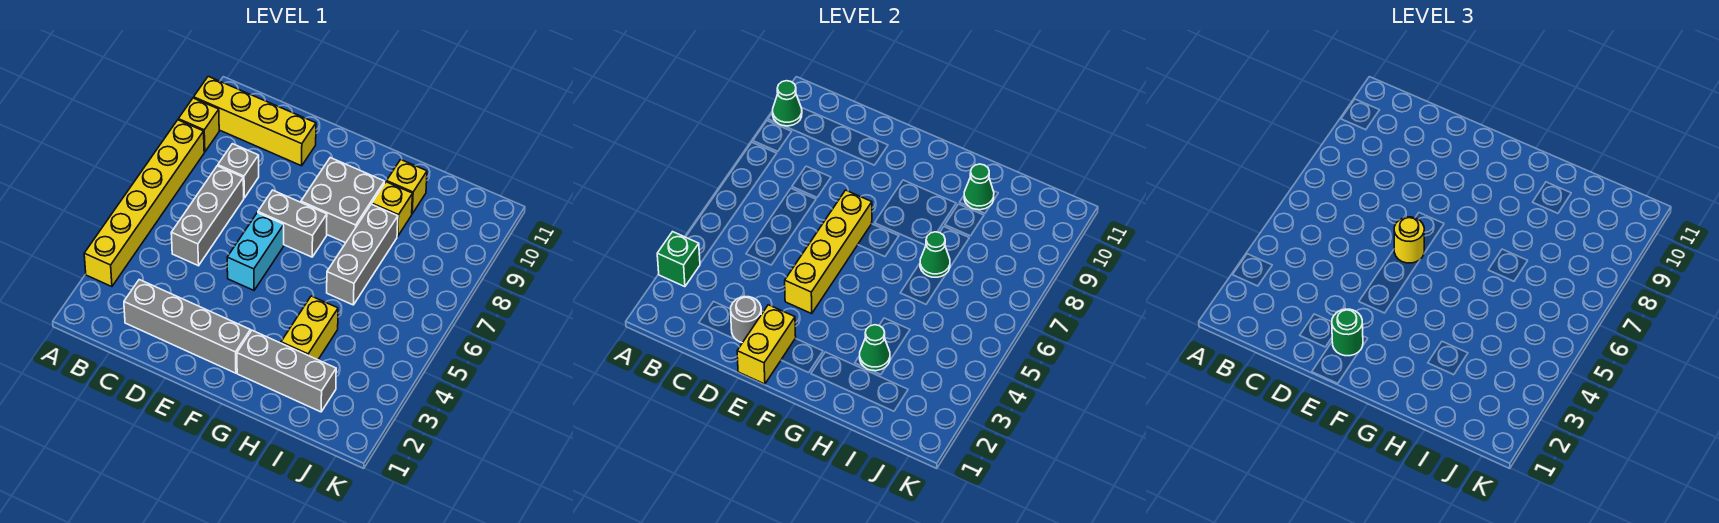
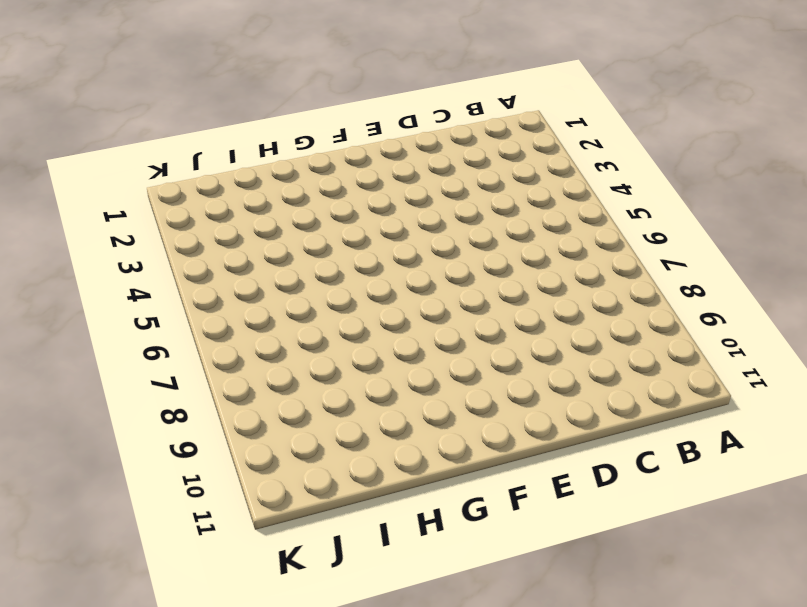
none -> yellow brick A3:A8 level 1
none -> yellow brick A9 level 1
none -> yellow brick A10:D10 level 1

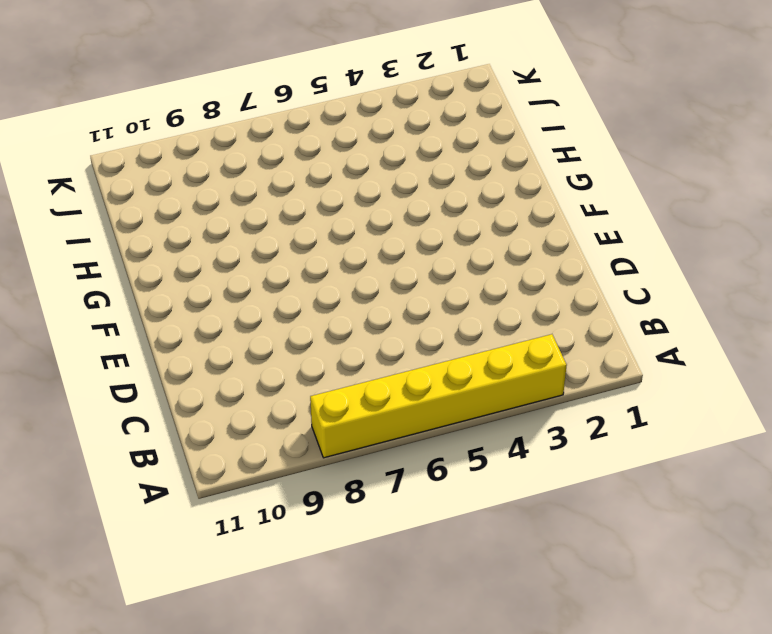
none -> yellow brick A9 level 1
none -> yellow brick A10:D10 level 1
none -> grey brick C2:F2 level 1

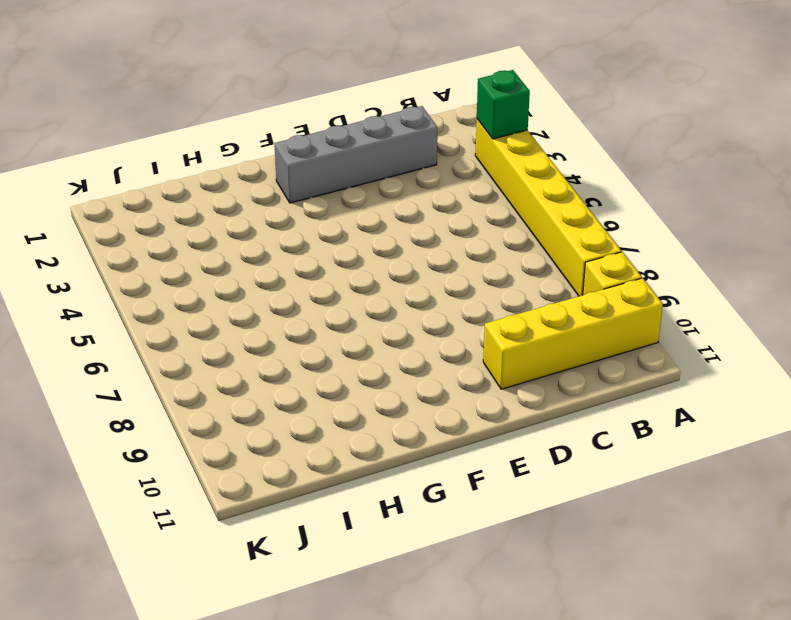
none -> grey brick C5:C7 level 1
none -> grey brick C8 level 1
none -> cyan brick E5:E6 level 1

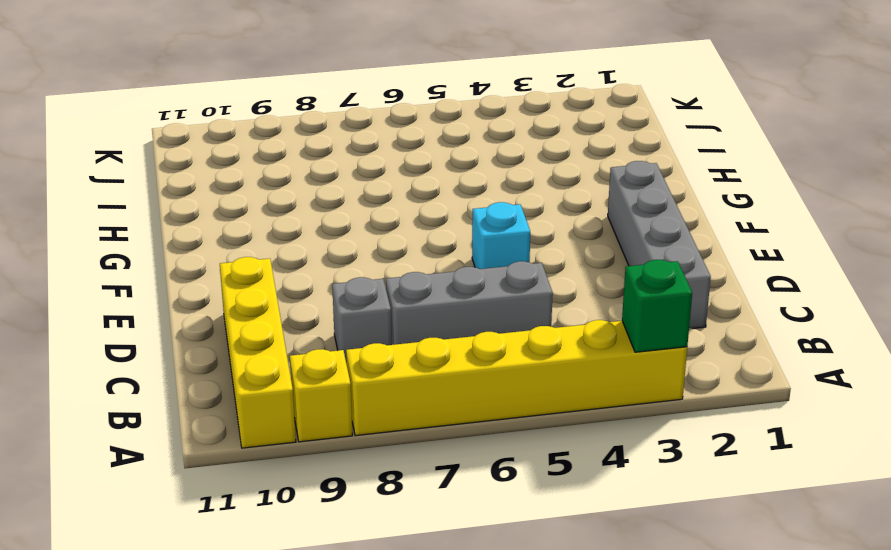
cyan brick E5 level 1 -> cyan brick E5:E6 level 1
none -> grey brick E7:F7 level 1
none -> grey brick F8:G9 level 1
none -> grey brick G2:I2 level 1

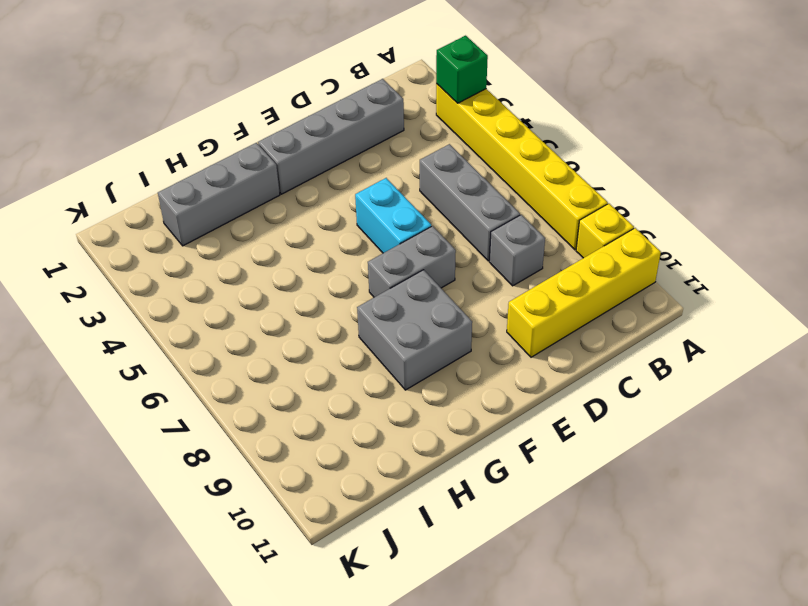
none -> yellow brick H3:H4 level 1
none -> grey brick H6:H8 level 1
none -> yellow brick H9 level 1

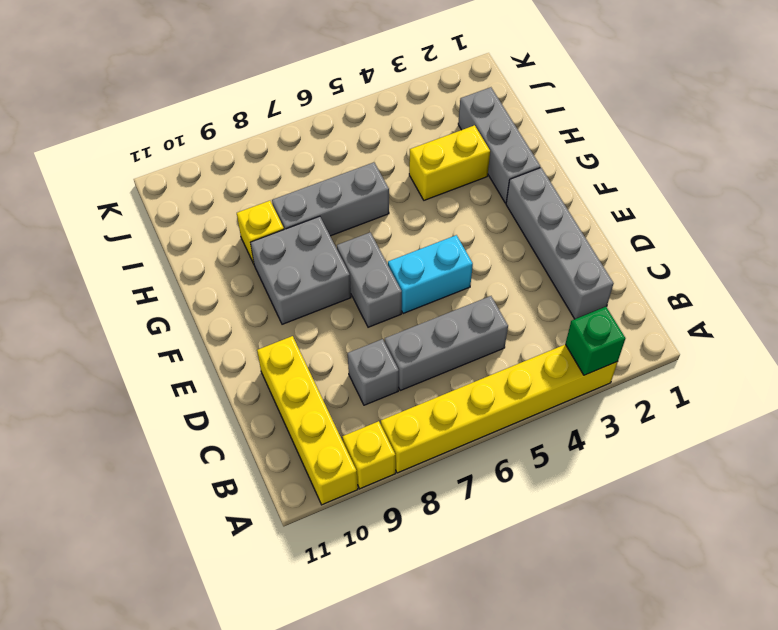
none -> yellow brick H10 level 1
none -> green cone A10 level 2
none -> grey round brick D2 level 2

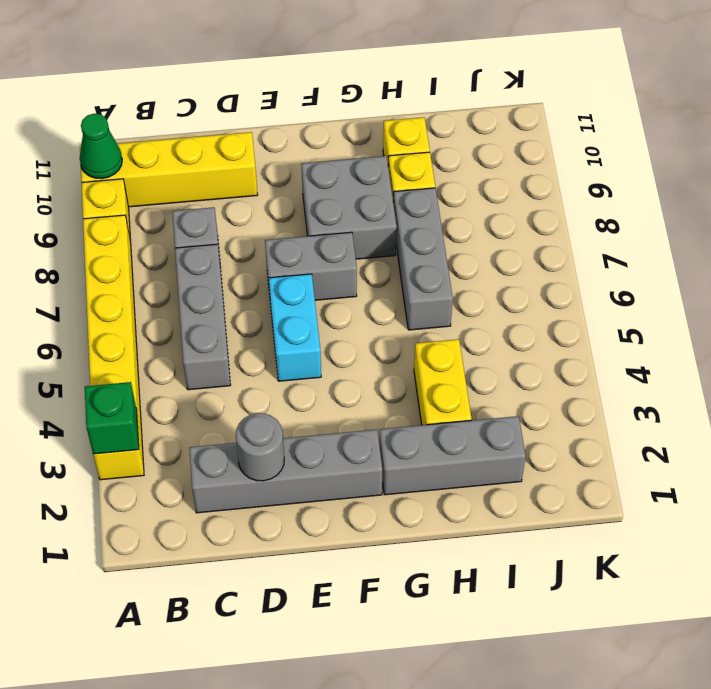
none -> yellow brick E1:E2 level 2
none -> yellow brick E4:E7 level 2
none -> green cone H3 level 2

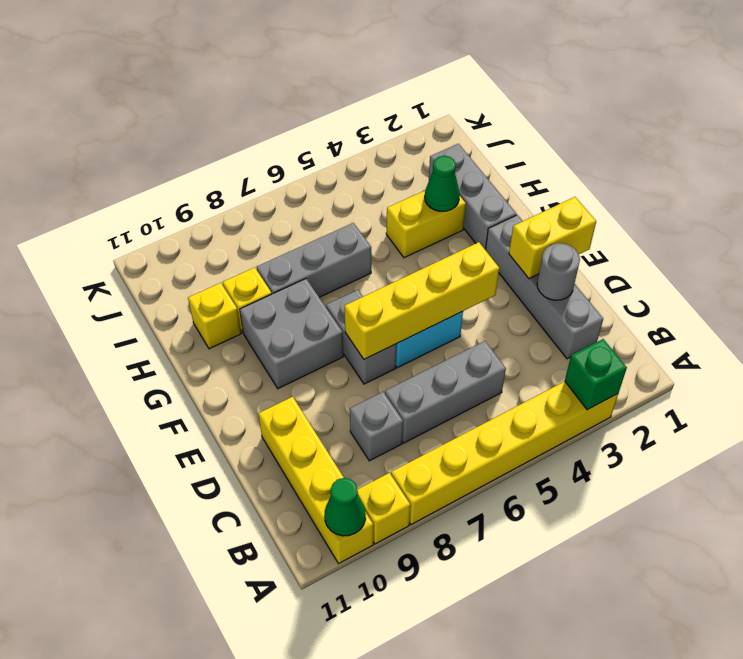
none -> green cone H7 level 2
none -> green cone H10 level 2
none -> green round brick E2 level 3

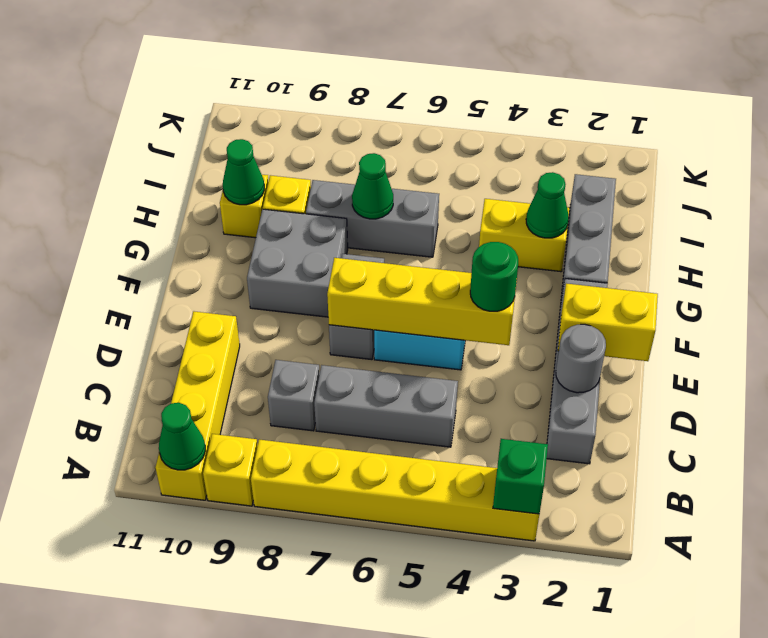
green round brick E4 level 3 -> green round brick E2 level 3
none -> yellow round brick E6 level 3

